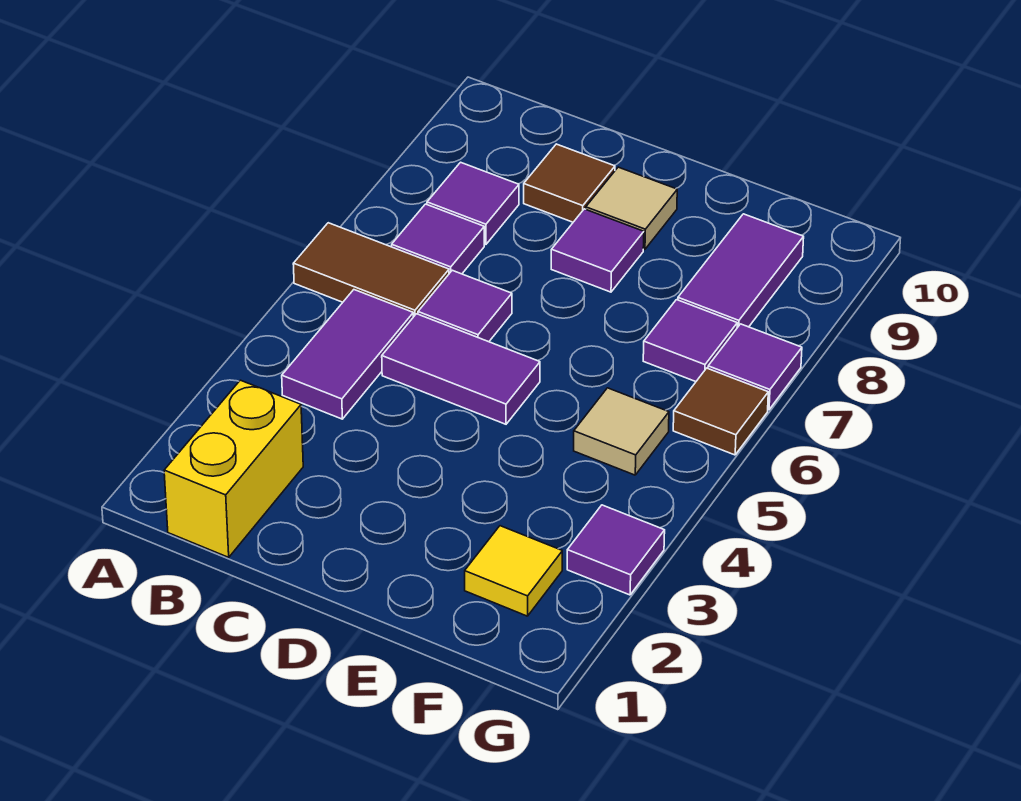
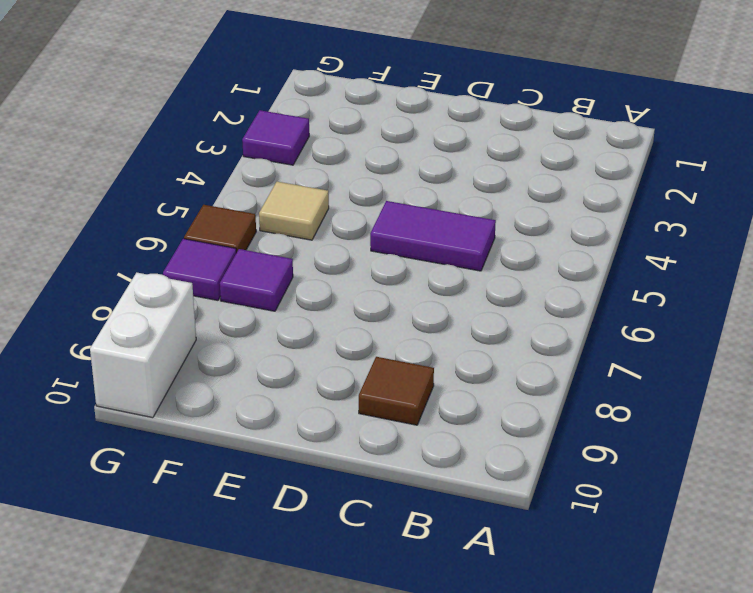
white brick G9:G10 level 1 -> none
none -> brown tile A6:B6 level 1
none -> yellow brick B1:B2 level 1
none -> purple tile B4:B5 level 1

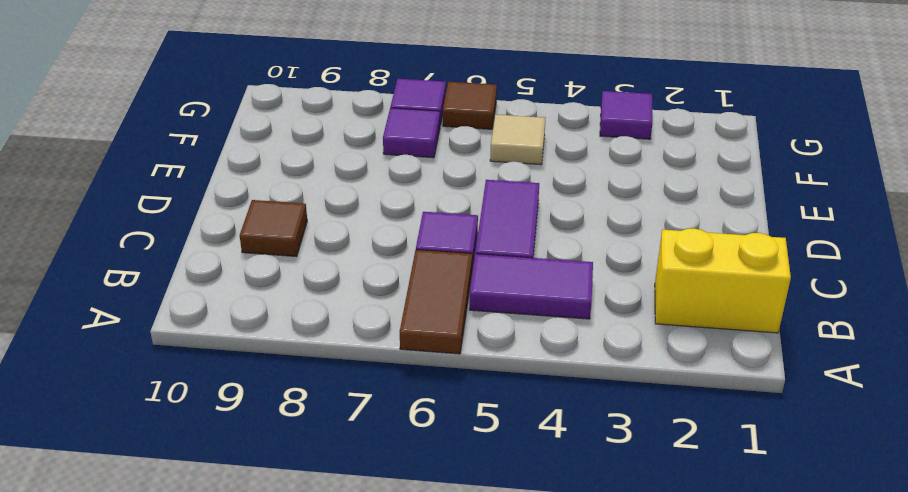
none -> purple tile B7 level 1
none -> purple tile B8 level 1
none -> purple tile D8 level 1

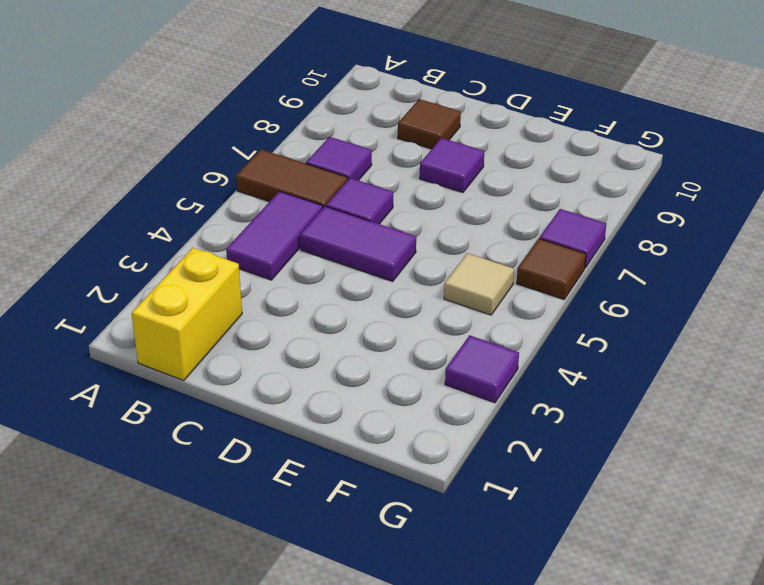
none -> purple tile B8 level 1
none -> tan tile D9 level 1
none -> yellow tile F2 level 1

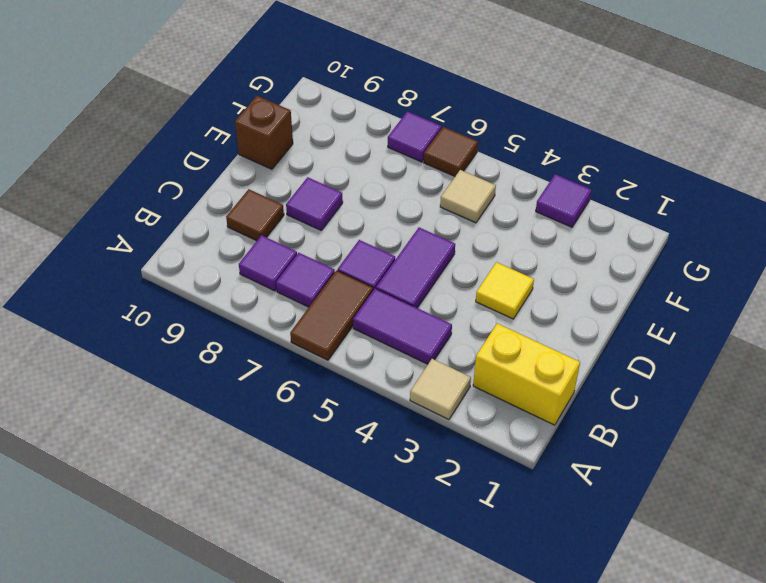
tan tile A3 level 1 -> tan tile D9 level 1
yellow tile D3 level 1 -> yellow tile F2 level 1
brown brick E10 level 1 -> none
none -> purple tile F7 level 1
none -> purple tile F8:F9 level 1

